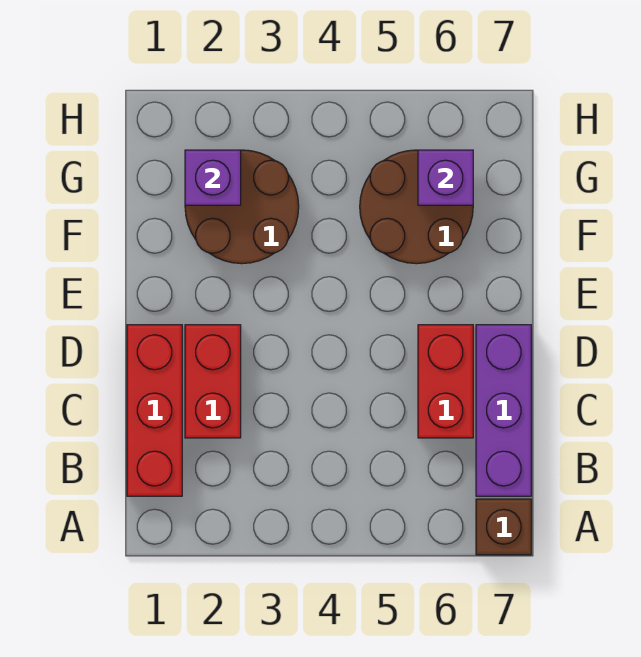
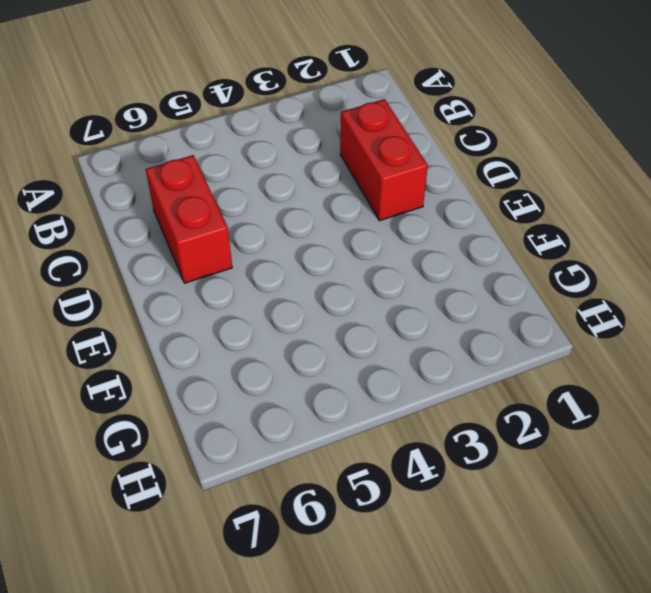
none -> brown brick A7 level 1
none -> red brick B1:D1 level 1

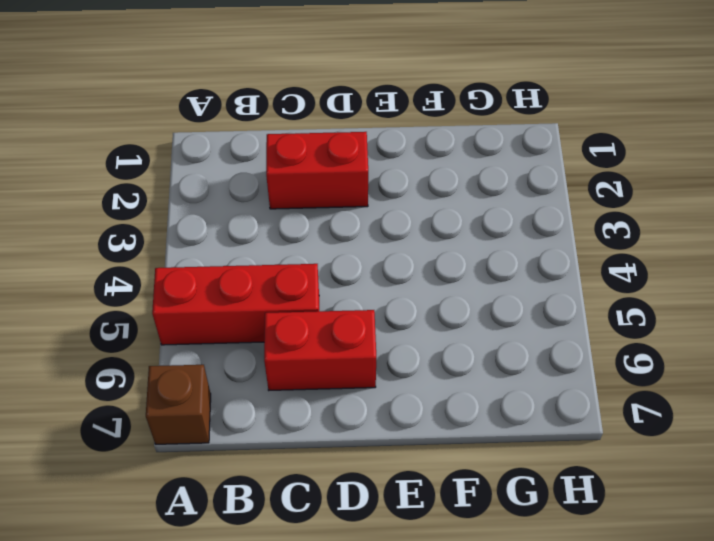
red brick A5:C5 level 1 -> red brick B1:D1 level 1
none -> purple brick B7:D7 level 1
none -> brown round brick F2:G3 level 1

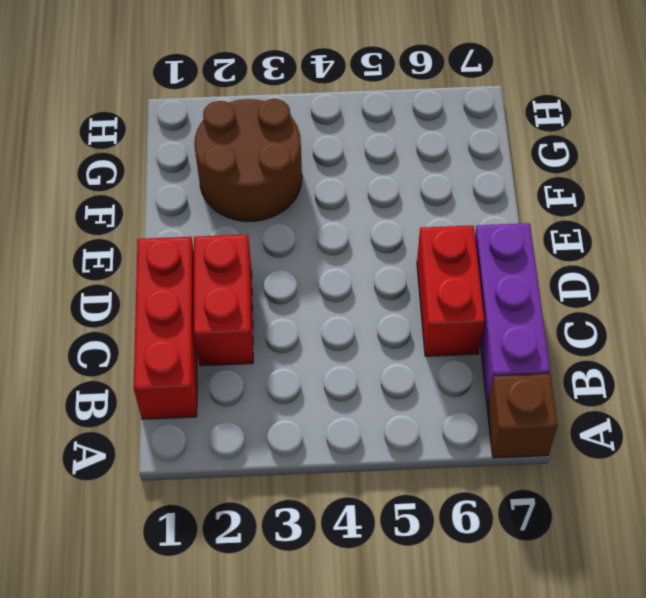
none -> brown round brick F5:G6 level 1
none -> purple brick G2 level 2

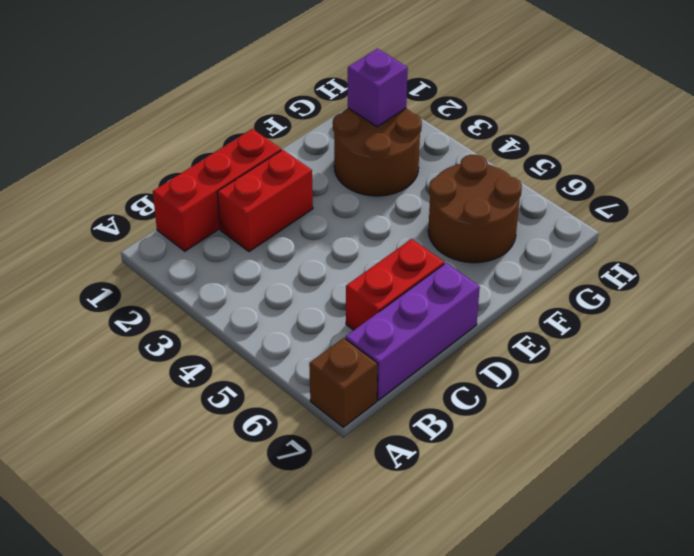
none -> purple brick G6 level 2

